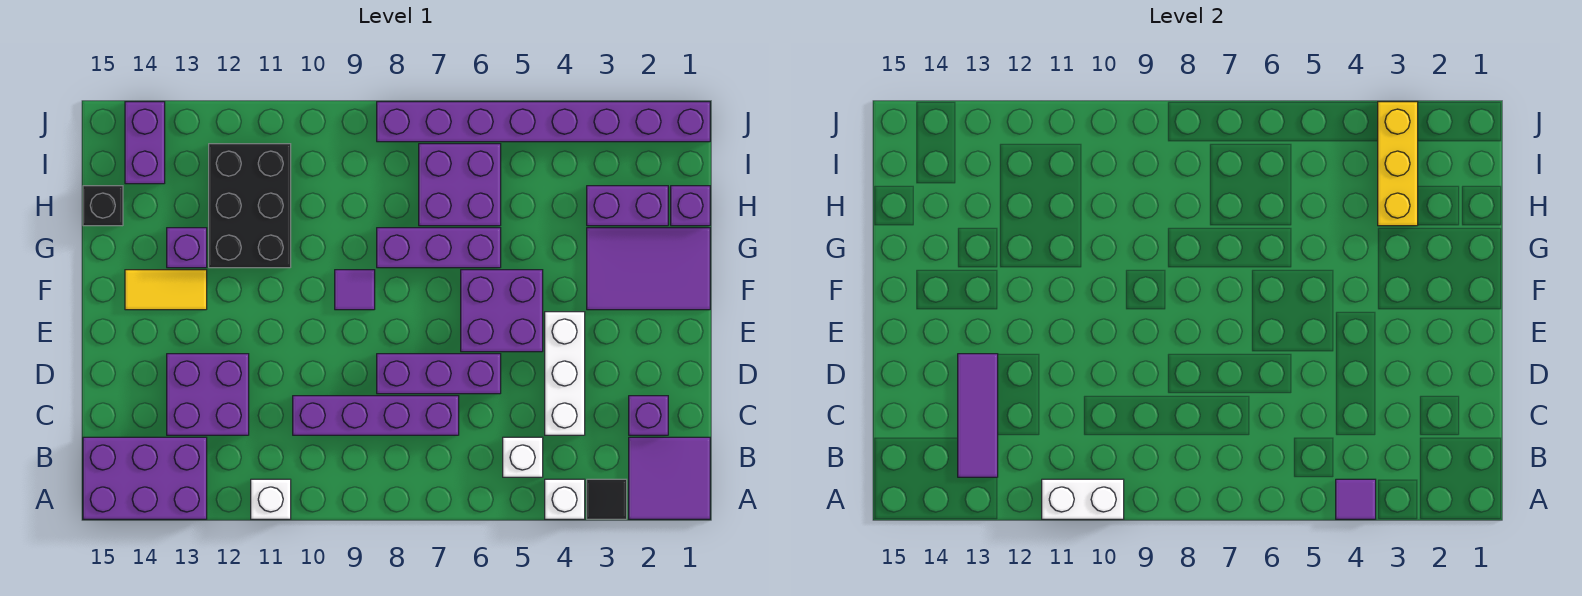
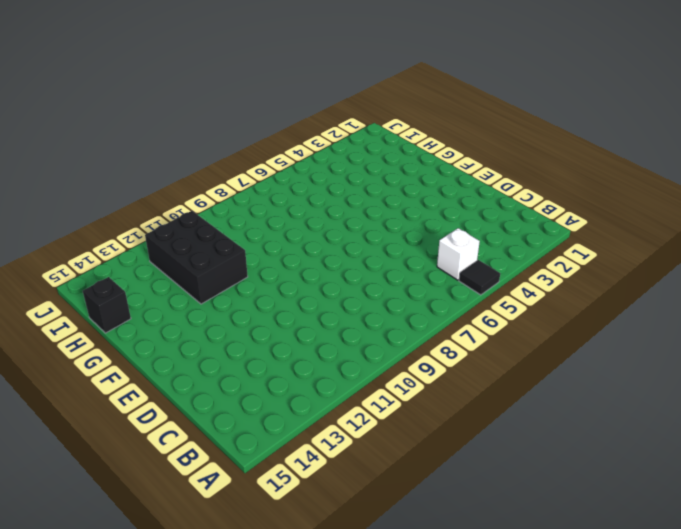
black tile A5 level 1 -> black tile A3 level 1
none -> purple tile A1:B2 level 1
none -> white brick A4 level 1
none -> white brick A11 level 1

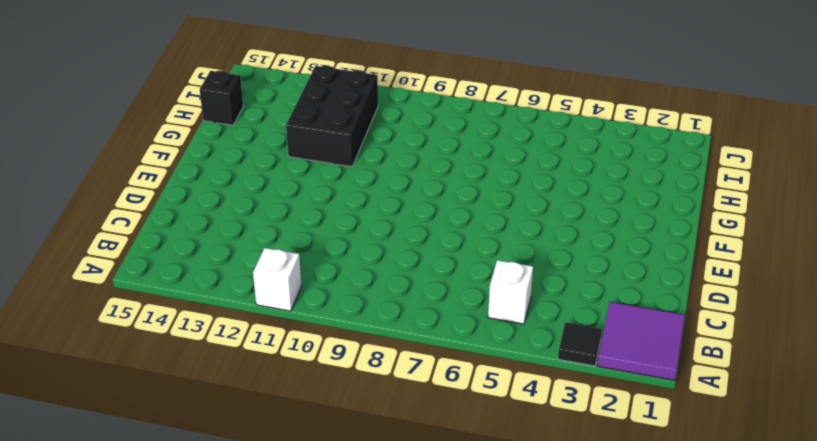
none -> white brick A4 level 1
none -> purple brick A13:B15 level 1
none -> purple brick C2 level 1

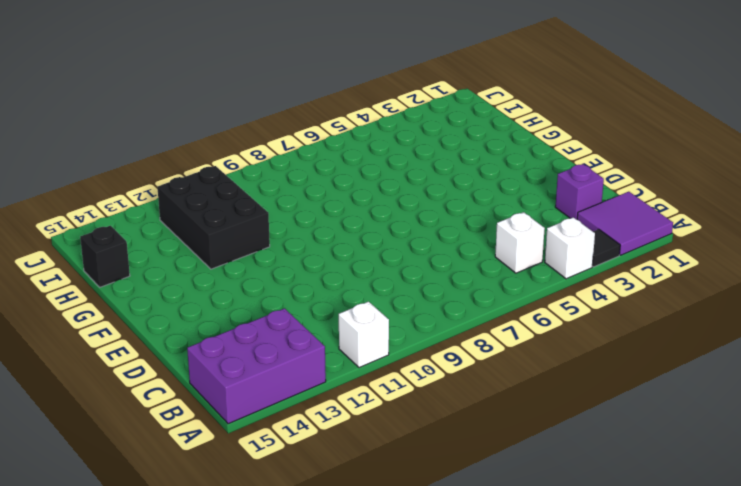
none -> white brick C4:E4 level 1
none -> purple brick C7:C10 level 1
none -> purple brick C12:D13 level 1

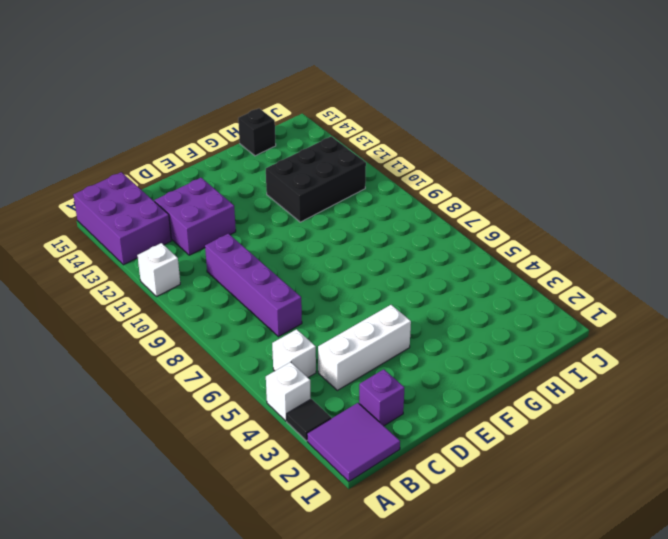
none -> purple brick D6:D8 level 1
none -> purple brick E5:F6 level 1
none -> purple tile F1:G3 level 1

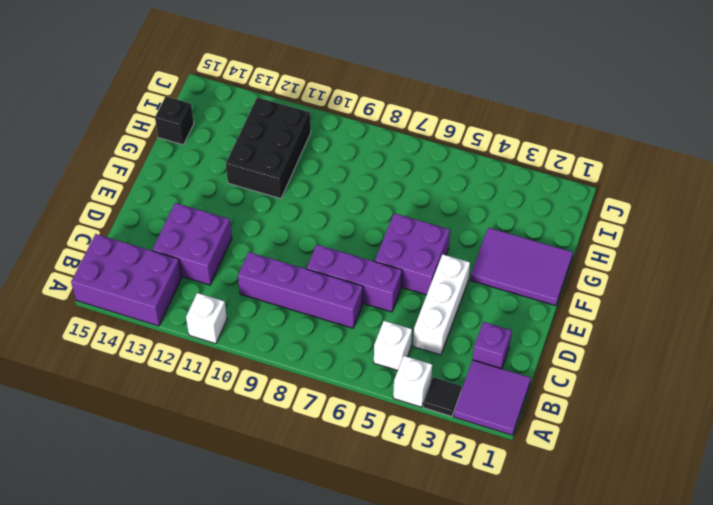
none -> purple tile F9 level 1
none -> yellow tile F13:F14 level 1
none -> purple brick G6:G8 level 1

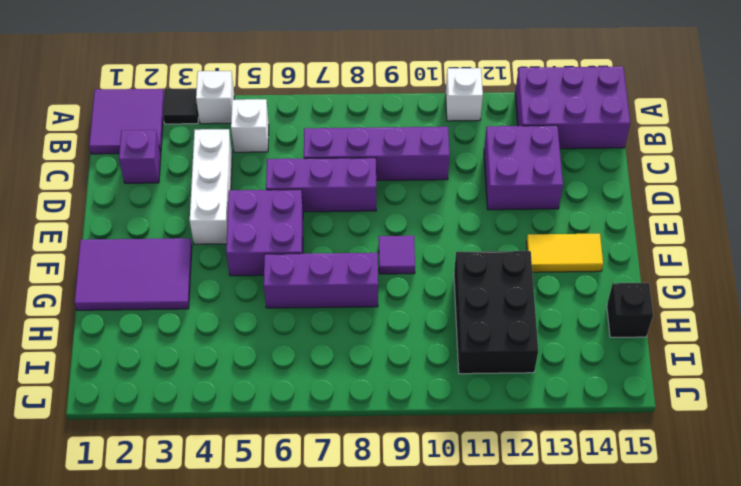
none -> purple brick G13 level 1
none -> purple brick H1 level 1
none -> purple brick H2:H3 level 1

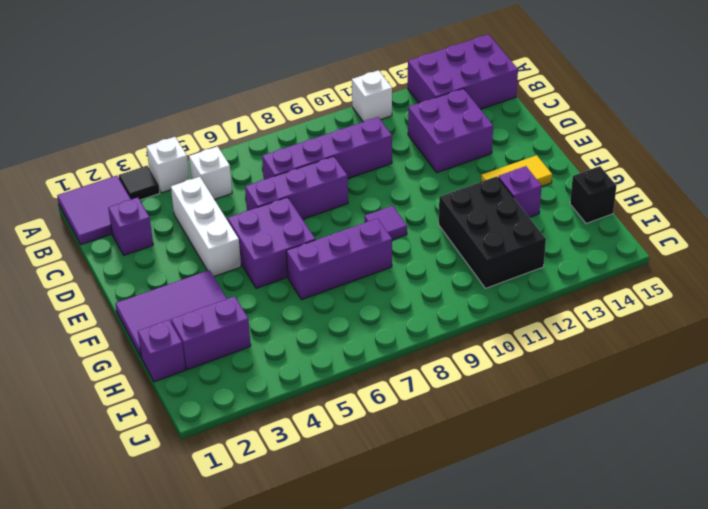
none -> purple brick H6:I7 level 1
none -> purple brick I14:J14 level 1
none -> purple brick J1:J8 level 1

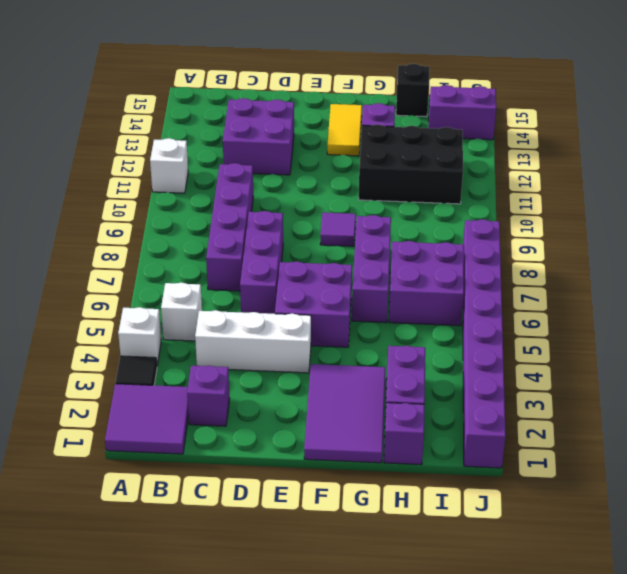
none -> purple brick A13:B15 level 1
none -> purple tile A4 level 2
none -> white brick A10:A11 level 2

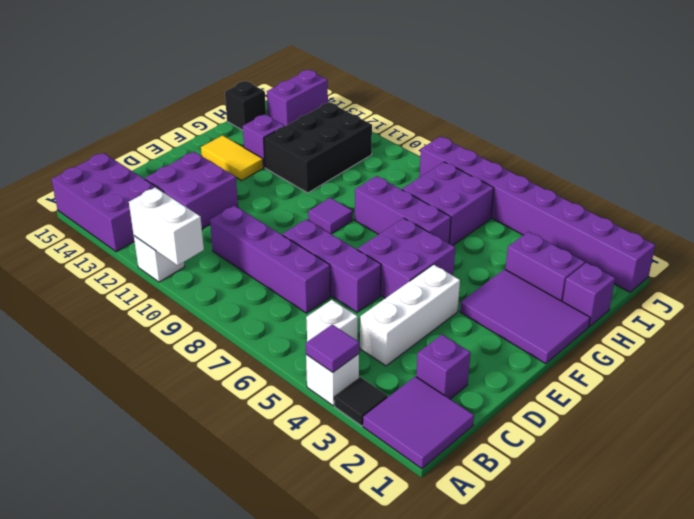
none -> purple tile B13:D13 level 2
none -> yellow brick H3:J3 level 2

